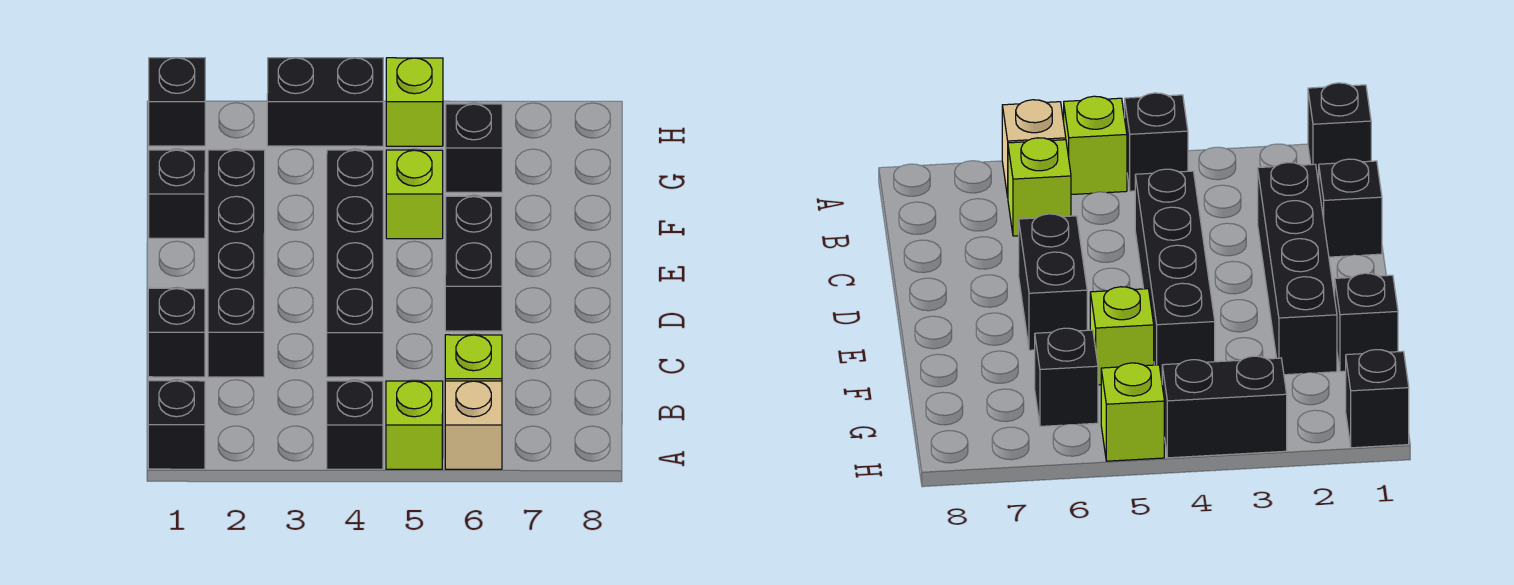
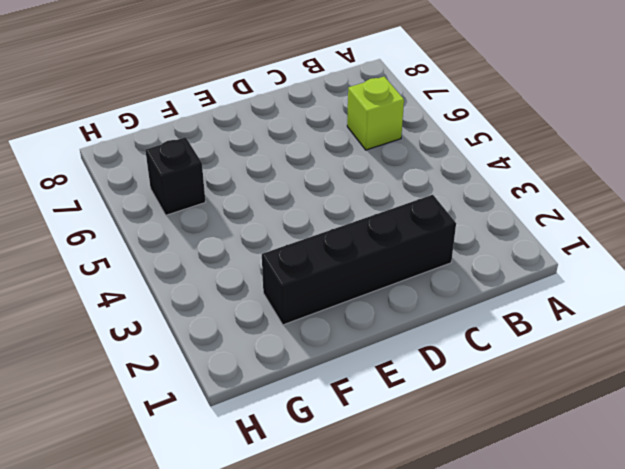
none -> black brick A1 level 1
none -> black brick A4 level 1
none -> lime brick A5 level 1

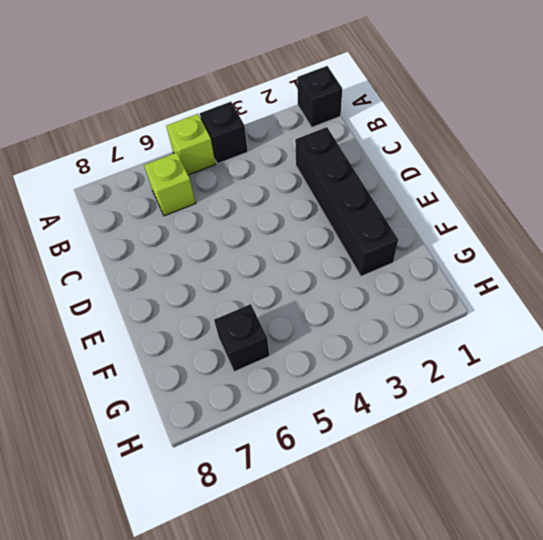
none -> tan brick A6 level 1
none -> black brick C1 level 1
none -> black brick C4:F4 level 1

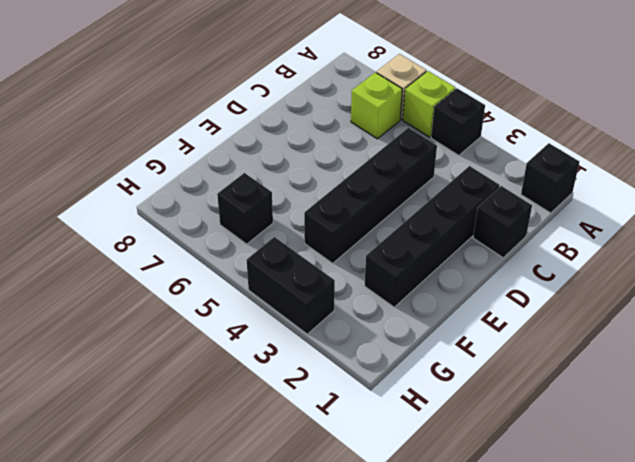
none -> black brick D6:E6 level 1
none -> black brick F1 level 1
none -> lime brick F5 level 1

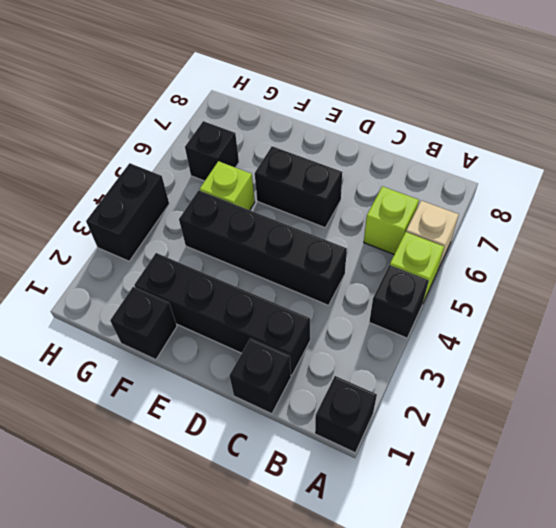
none -> black brick H1 level 1
none -> lime brick H5 level 1

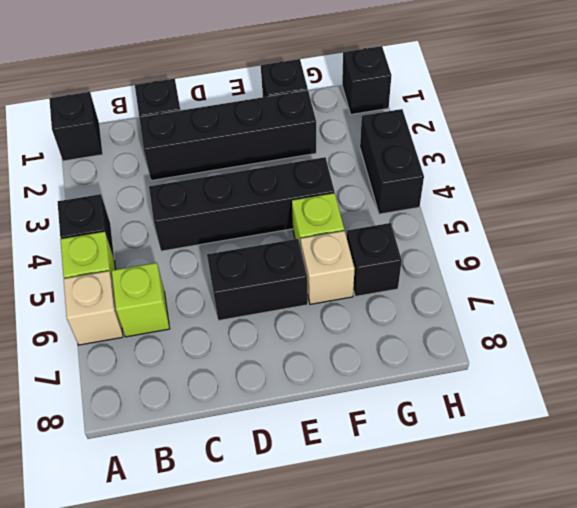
tan brick F6 level 1 -> none
none -> lime brick H5 level 1

